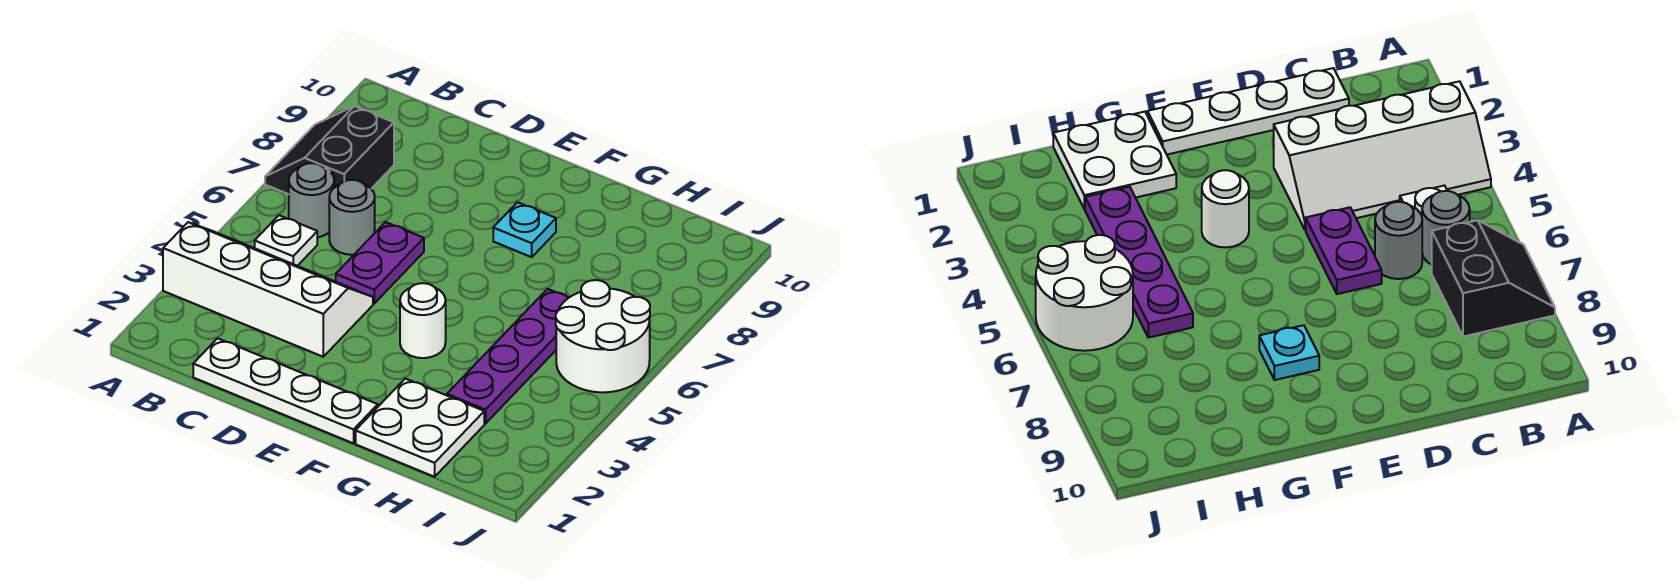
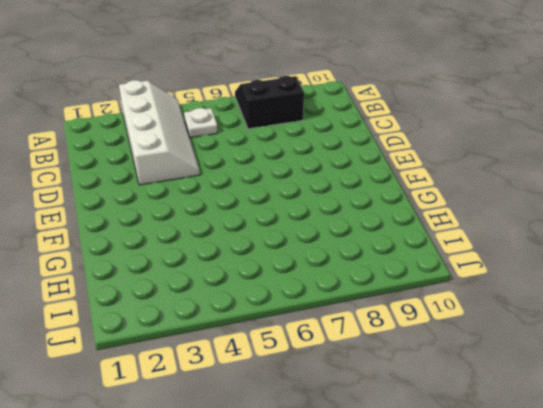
none -> grey round brick B6 level 1
none -> white plate C1:F1 level 1
none -> grey round brick C6 level 1

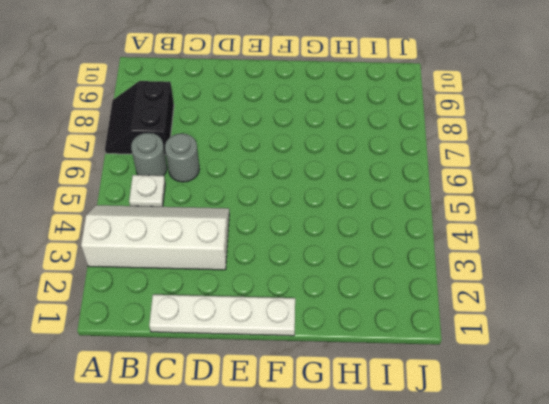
none -> purple plate D5:D6 level 1
none -> white round brick F4 level 1
none -> cyan plate F8 level 1

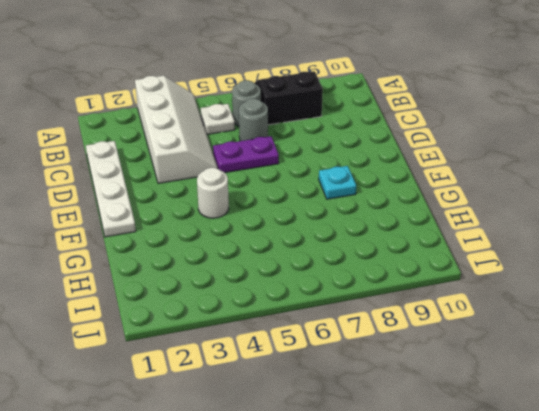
none -> white plate G1:H2 level 1
none -> purple plate H3:H6 level 1
none -> white round brick I5:J6 level 1

